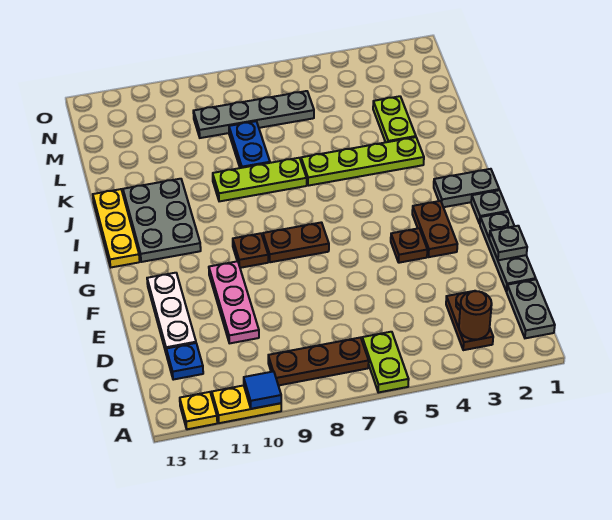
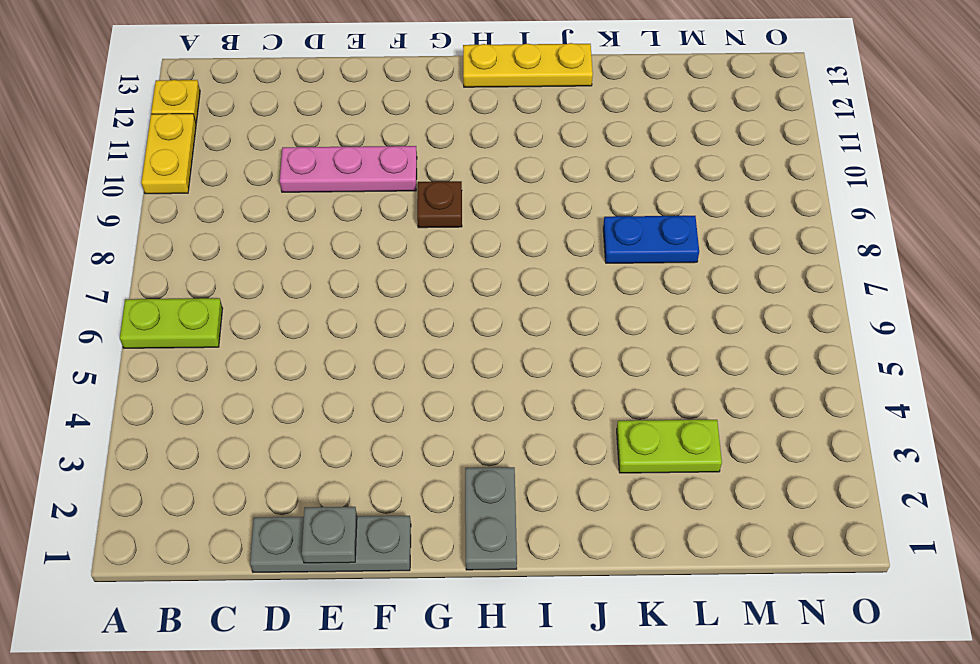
none -> grey plate B1:C1 level 1
none -> brown plate B3:C3 level 1
none -> brown plate B7:B9 level 1

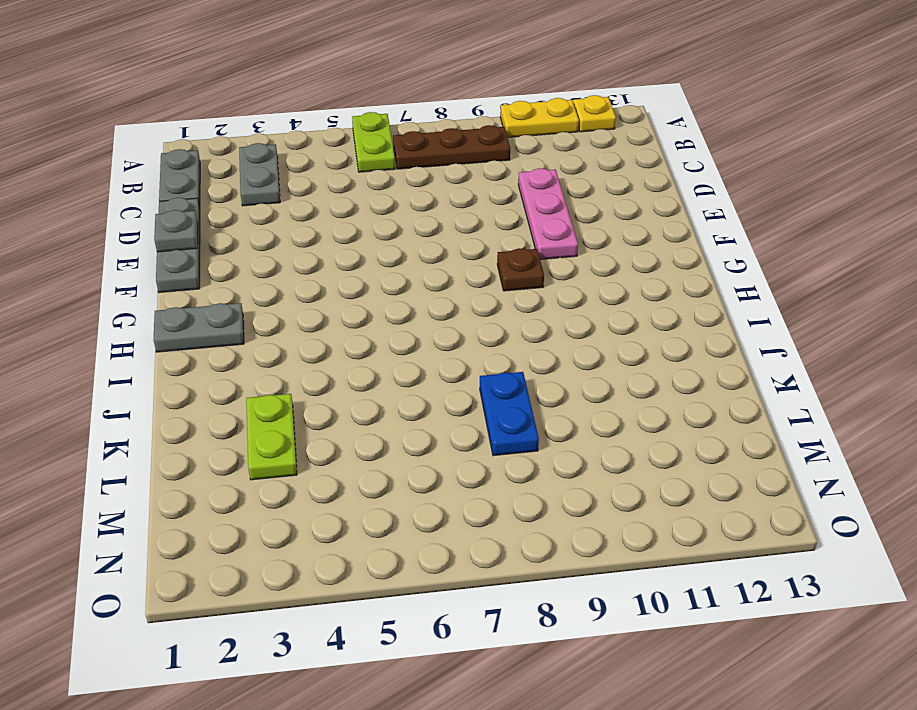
grey plate B3:C3 level 1 -> brown plate B3:C3 level 1
none -> blue plate C12 level 1
none -> white plate D12:F12 level 1
none -> brown plate F3:G3 level 1

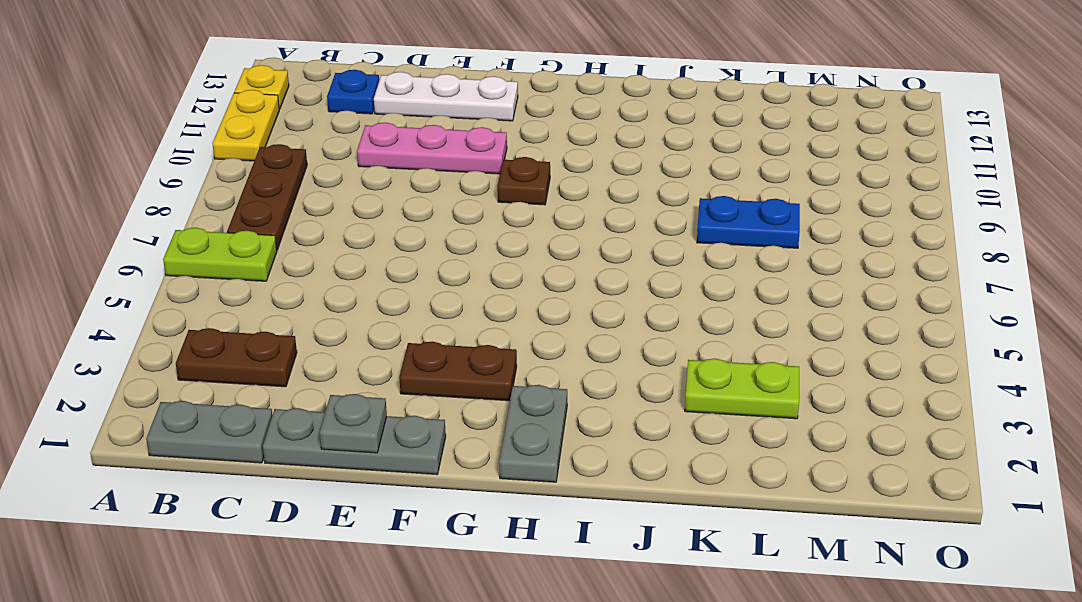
none -> brown plate F4 level 1
none -> grey plate G1 level 1
none -> brown plate G7:G8 level 1

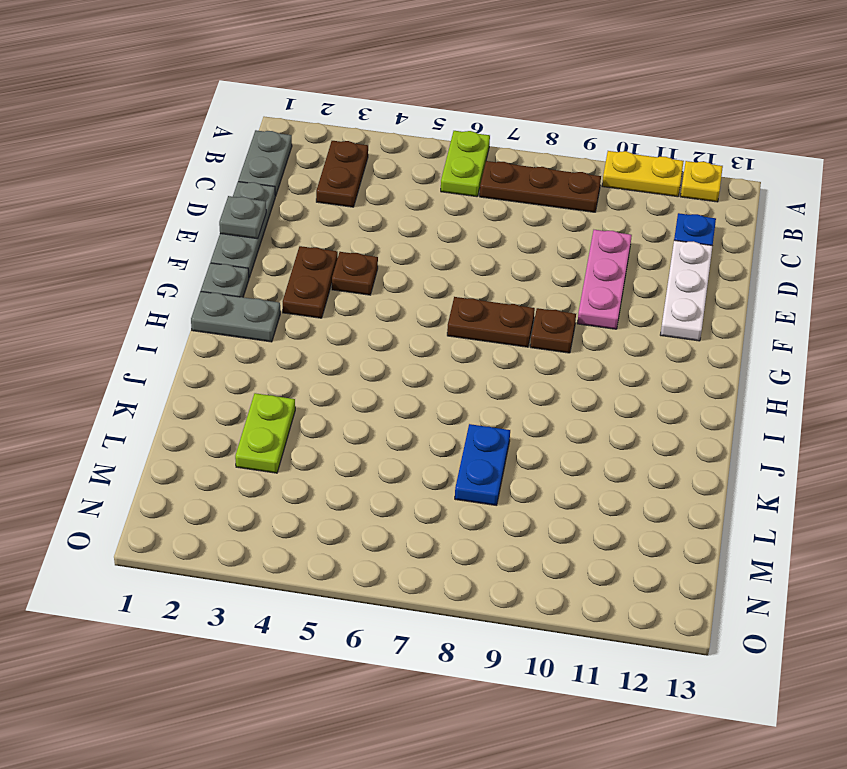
none -> grey plate H11:J12 level 1
none -> yellow plate H13:J13 level 1
none -> lime plate J3:J6 level 1

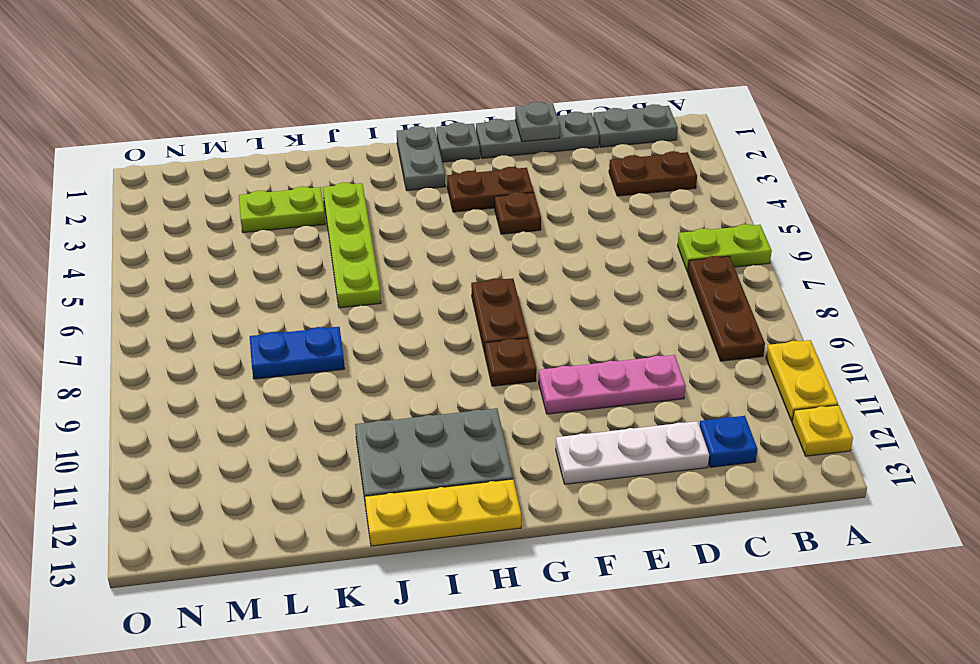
none -> lime plate J7:J9 level 1
none -> grey plate M6:M9 level 1
none -> blue tile A10 level 2

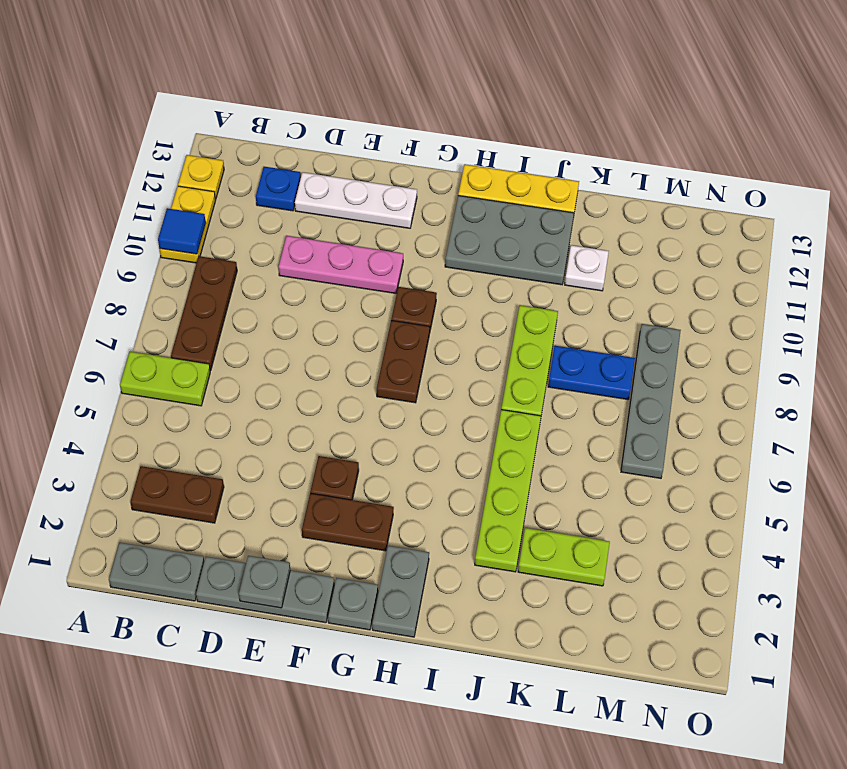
white plate K11 level 1 -> none
none -> brown round brick B3 level 2

